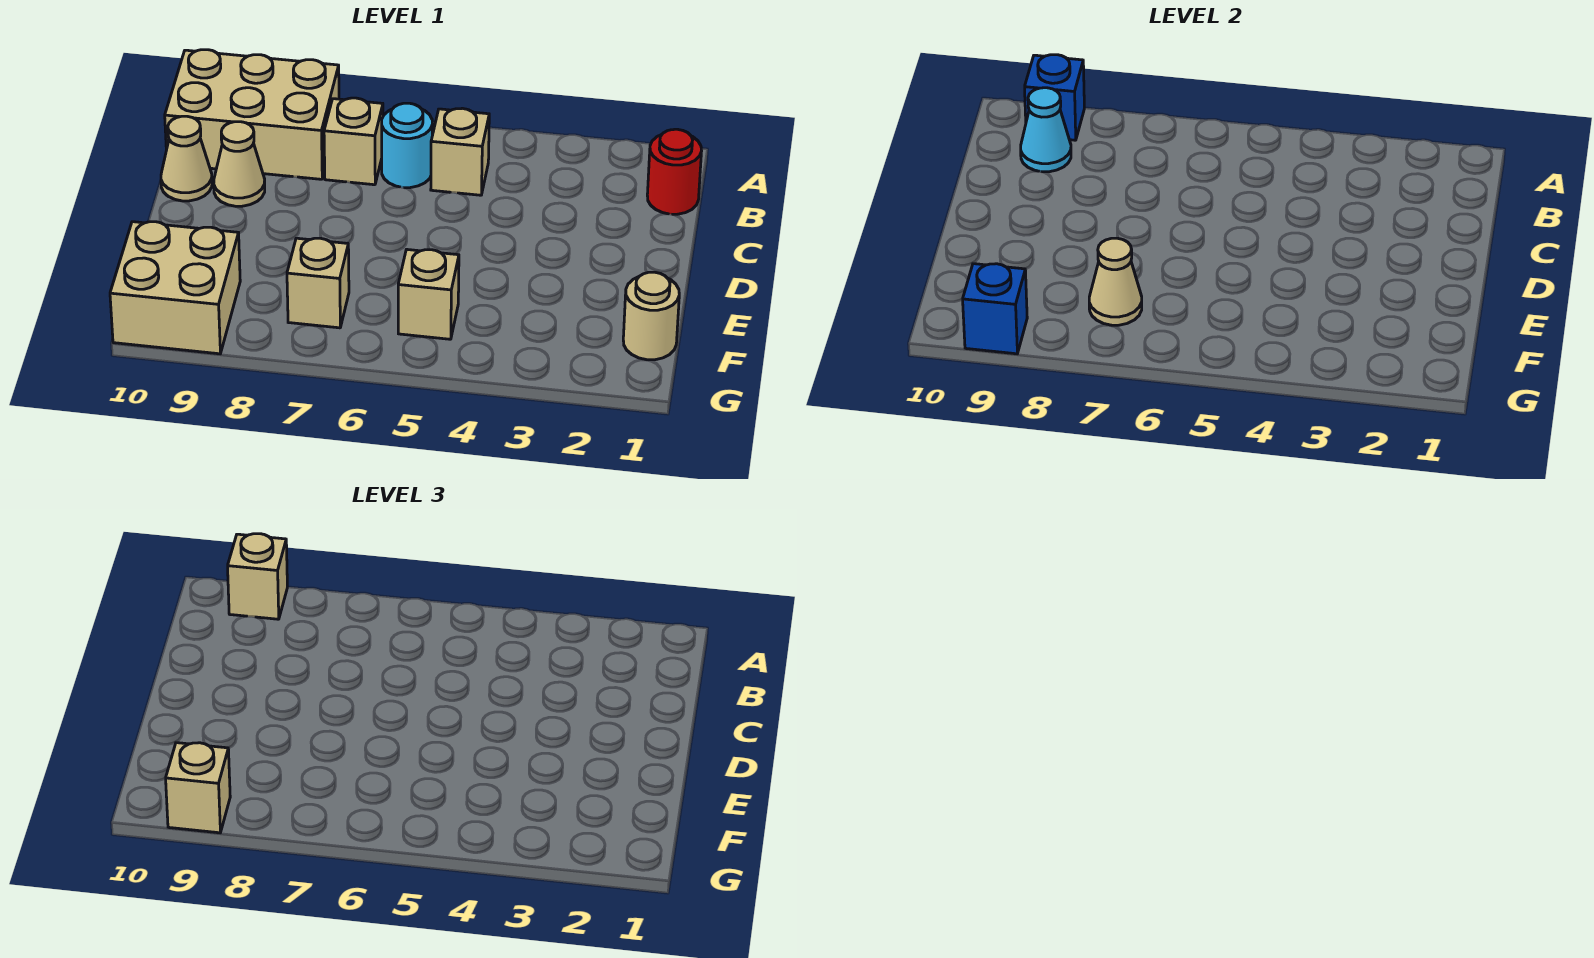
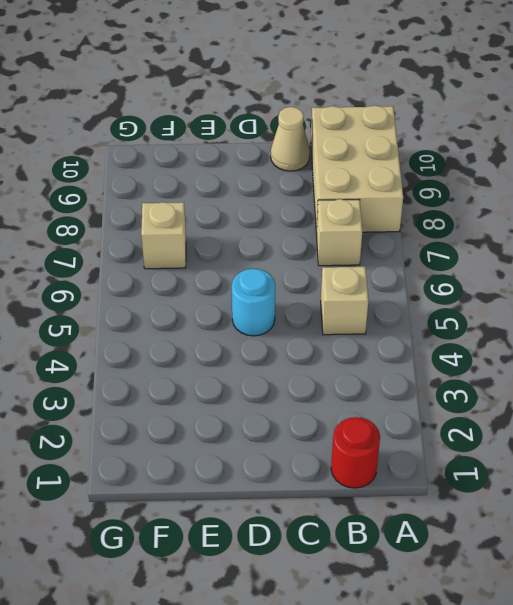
cyan round brick D5 level 1 -> cyan round brick B6 level 1
none -> tan cone C9 level 1
none -> tan round brick F1 level 1
none -> tan brick F5 level 1

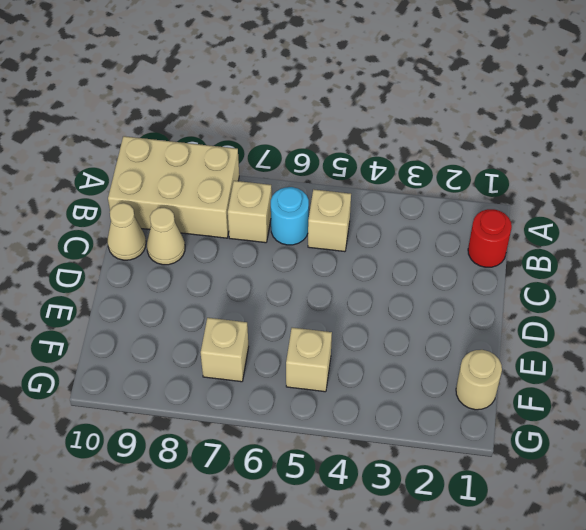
none -> tan brick F9:G10 level 1
none -> blue brick A9 level 2
none -> cyan cone B9 level 2

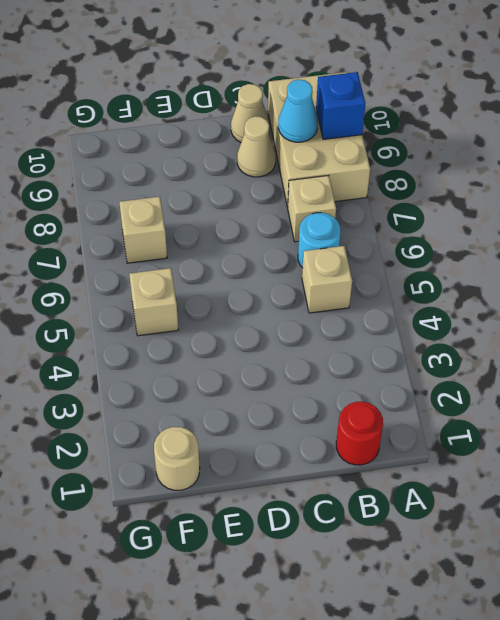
none -> tan brick F9:G10 level 1
none -> tan cone F7 level 2
none -> blue brick G9 level 2

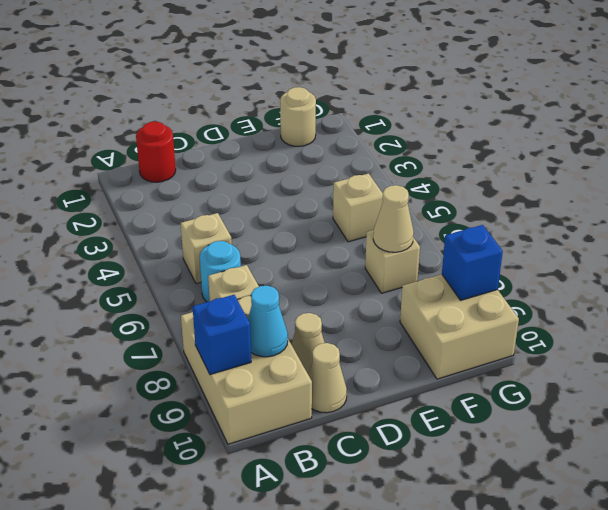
none -> tan brick A9 level 3
none -> tan brick G9 level 3

